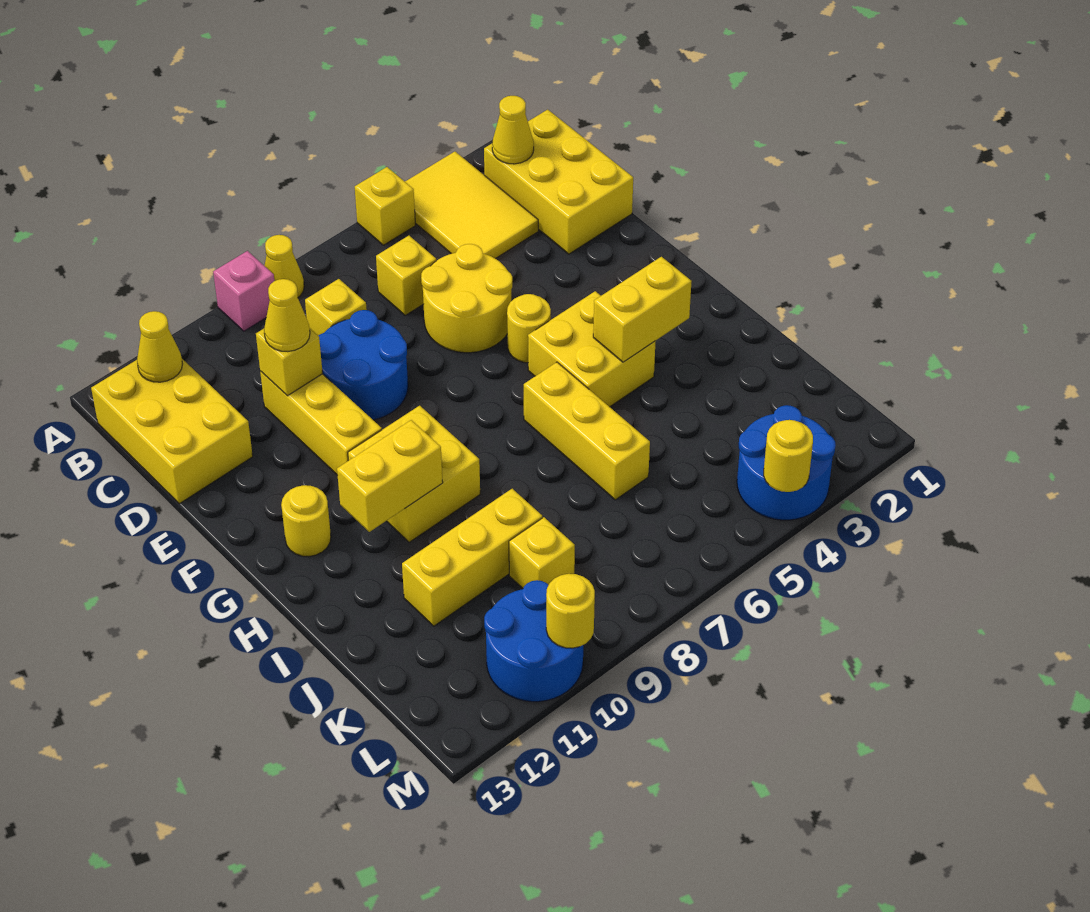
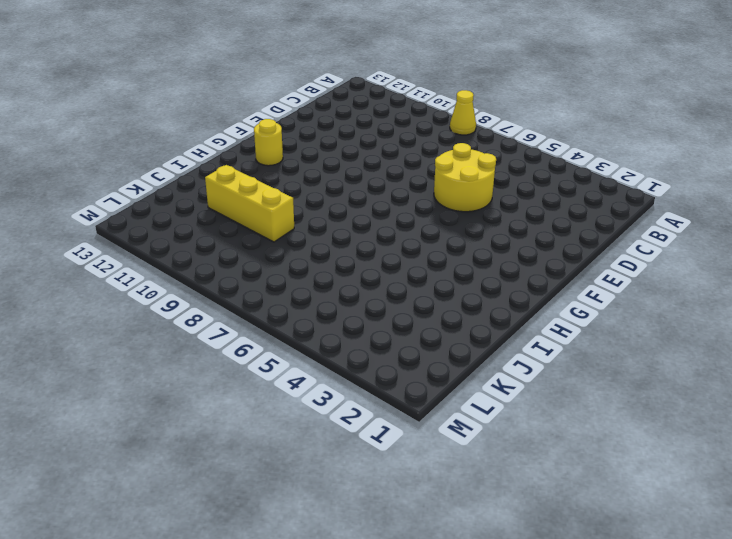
none -> yellow tile A3:C4 level 1
none -> yellow brick A5 level 1
none -> pink brick A9 level 1

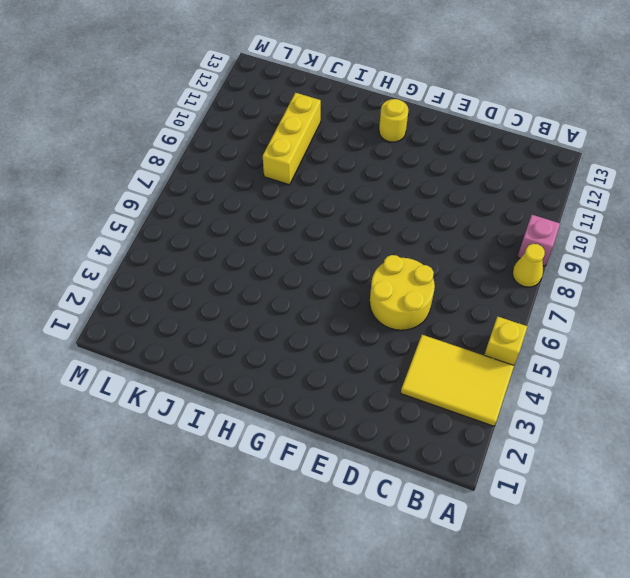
none -> yellow brick B1:D2 level 1
none -> yellow brick B12:D13 level 1
none -> yellow brick C6 level 1

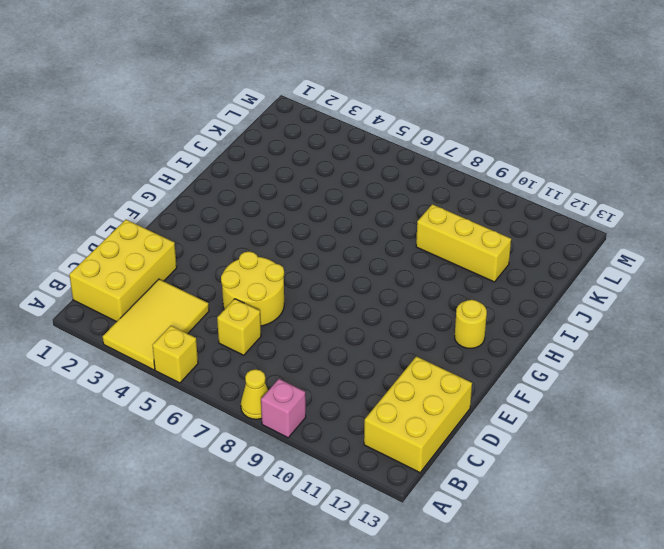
none -> yellow brick C8 level 1
none -> blue round brick D8:E9 level 1
none -> yellow brick D10:F10 level 1

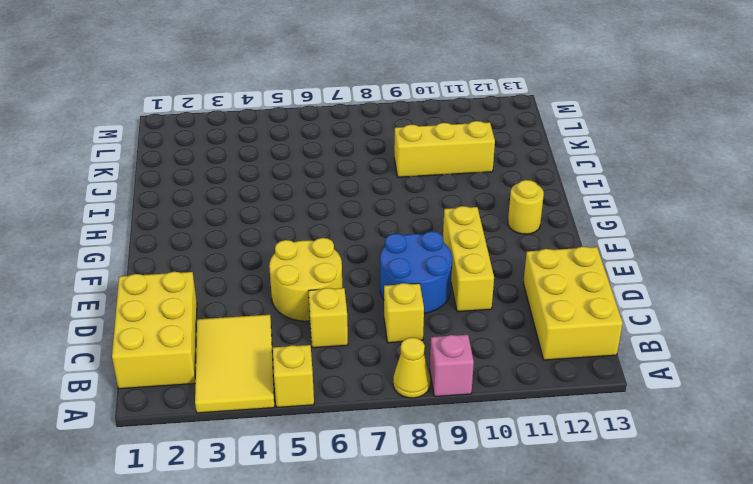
none -> yellow round brick F5 level 1
none -> yellow brick G4:H5 level 1
none -> yellow brick G9:H10 level 1

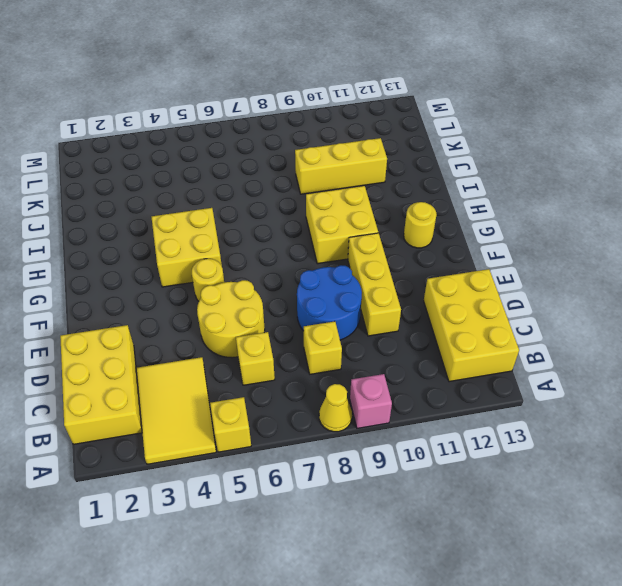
none -> yellow brick H6:J6 level 1
none -> yellow brick K9 level 1
none -> blue round brick L3:M4 level 1

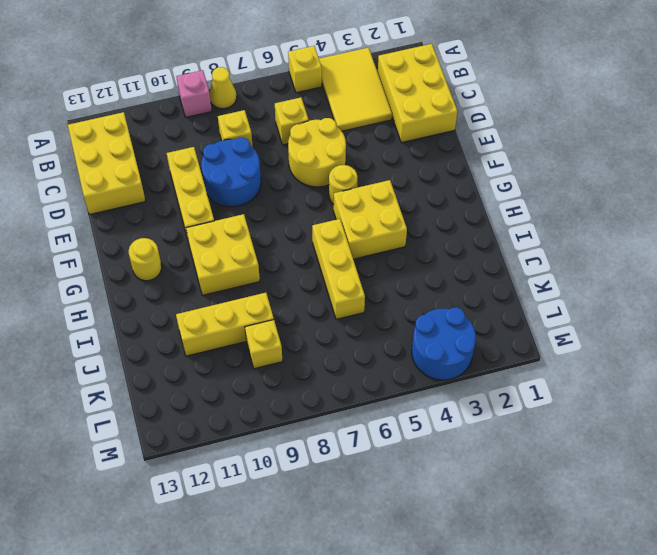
none -> blue round brick L10:M11 level 1
none -> yellow cone B2 level 2
none -> yellow cone B12 level 2

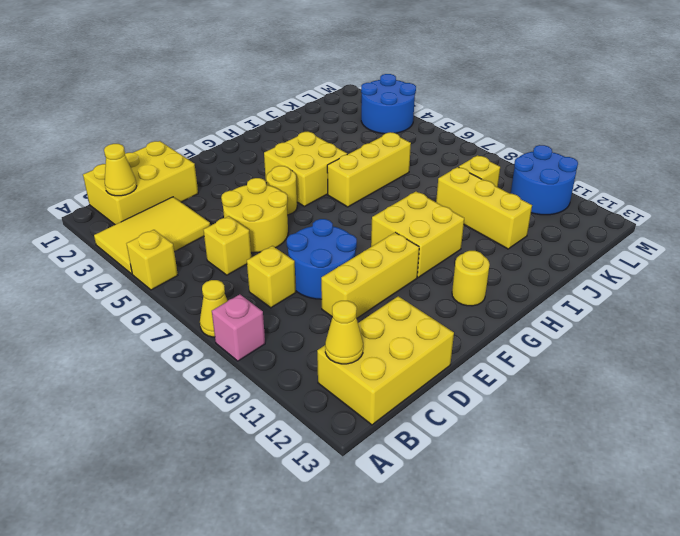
none -> yellow brick D10 level 2
none -> yellow brick H3:H4 level 2
none -> yellow brick H10:H11 level 2

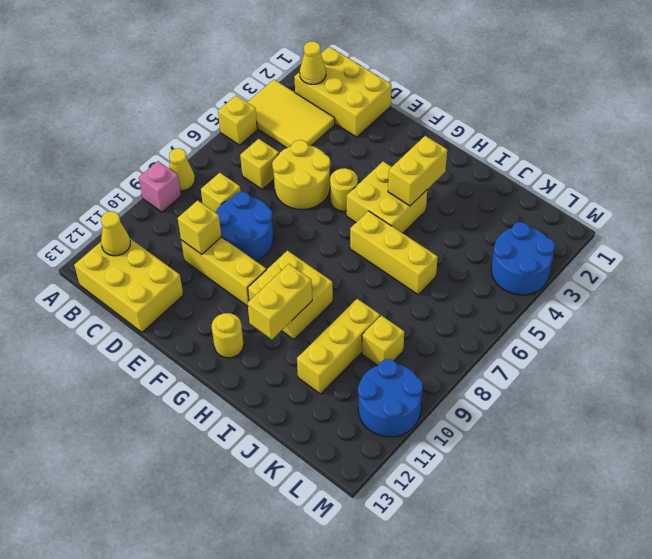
none -> yellow round brick M4 level 2
none -> yellow round brick M10 level 2
none -> yellow cone D10 level 3

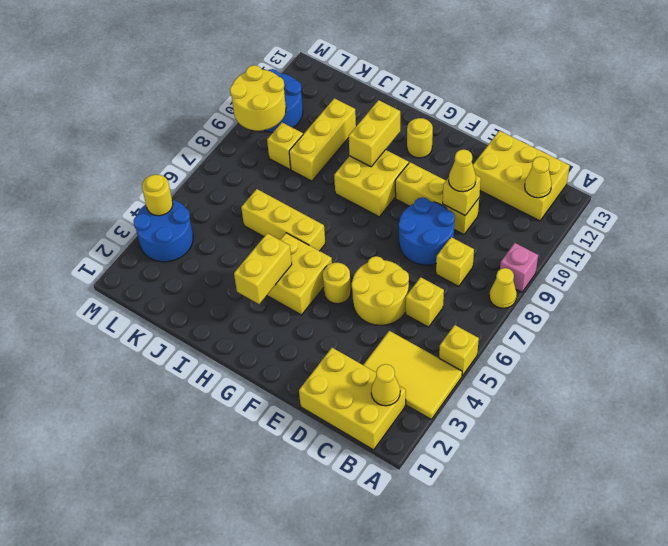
yellow round brick L9:M10 level 2 -> yellow round brick M10 level 2

